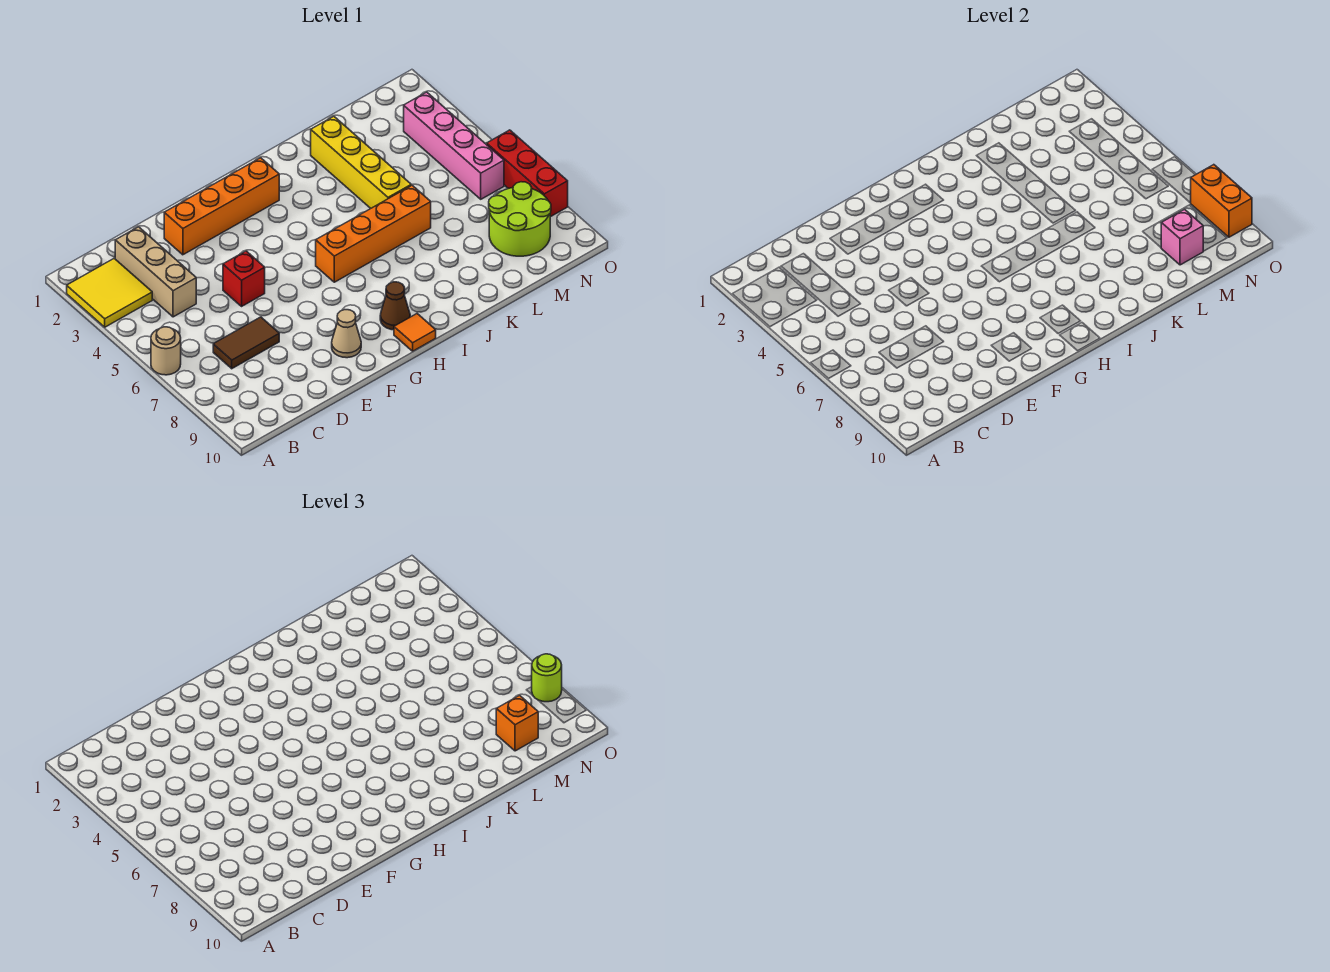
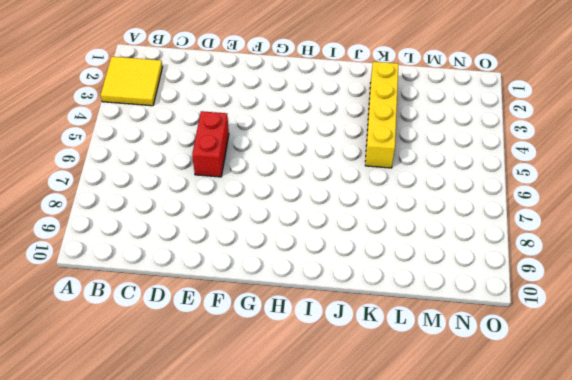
red brick E5:E6 level 1 -> red brick E5 level 1
none -> tan round brick A6 level 1
none -> tan brick C2:C4 level 1
none -> brown tile C7:D7 level 1

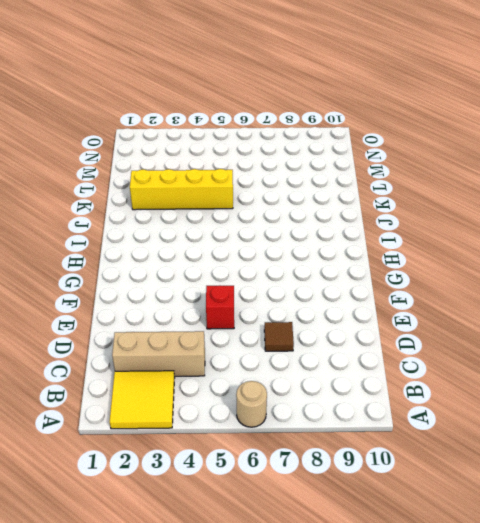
brown tile D7 level 1 -> brown tile C7:D7 level 1
none -> orange brick E2:H2 level 1
none -> tan cone F9 level 1
none -> orange brick H6:K6 level 1

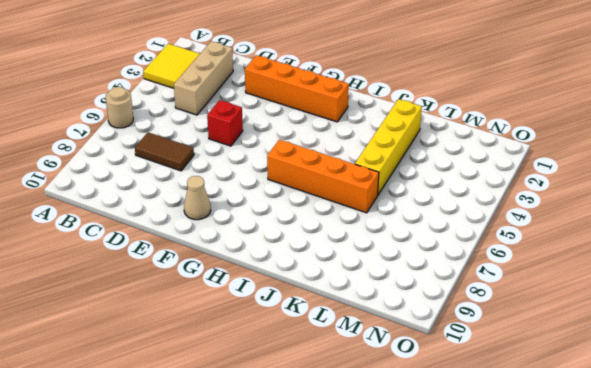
none -> brown cone H9 level 1
none -> orange tile H10 level 1
none -> lime round brick M8:N9 level 1

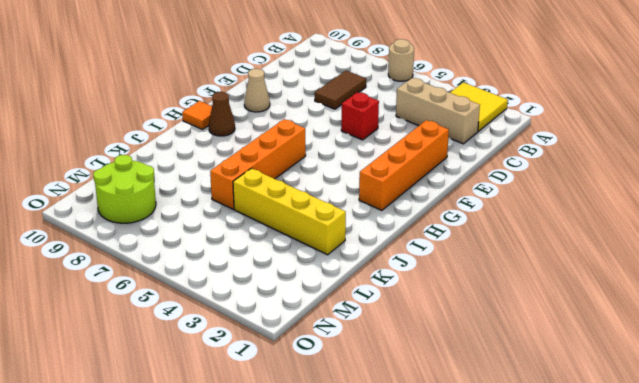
none -> pink brick N3:N6 level 1
none -> red brick O6:O8 level 1
none -> pink brick M9 level 2

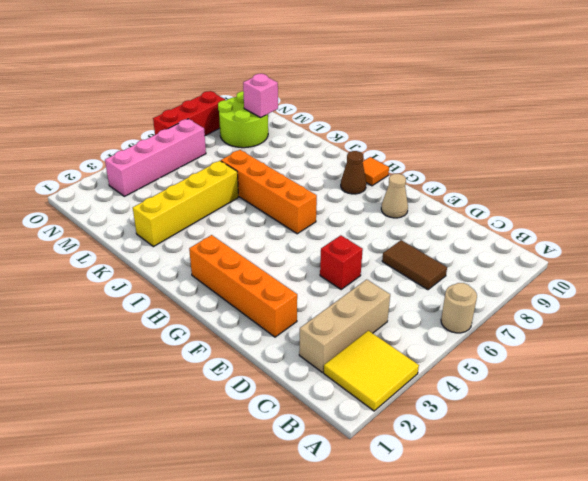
none -> orange brick O8:O9 level 2
none -> orange brick M9 level 3
none -> lime round brick O8 level 3

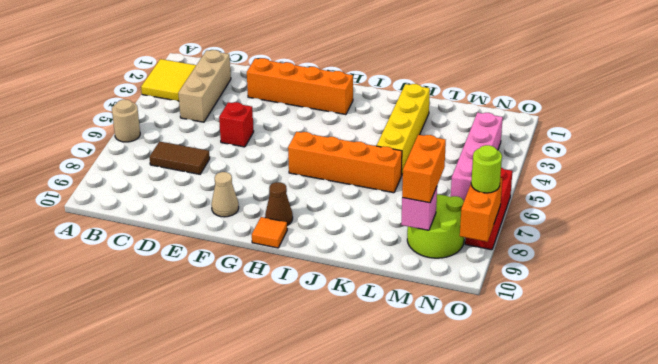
orange brick M8:M9 level 3 -> orange brick M9 level 3

